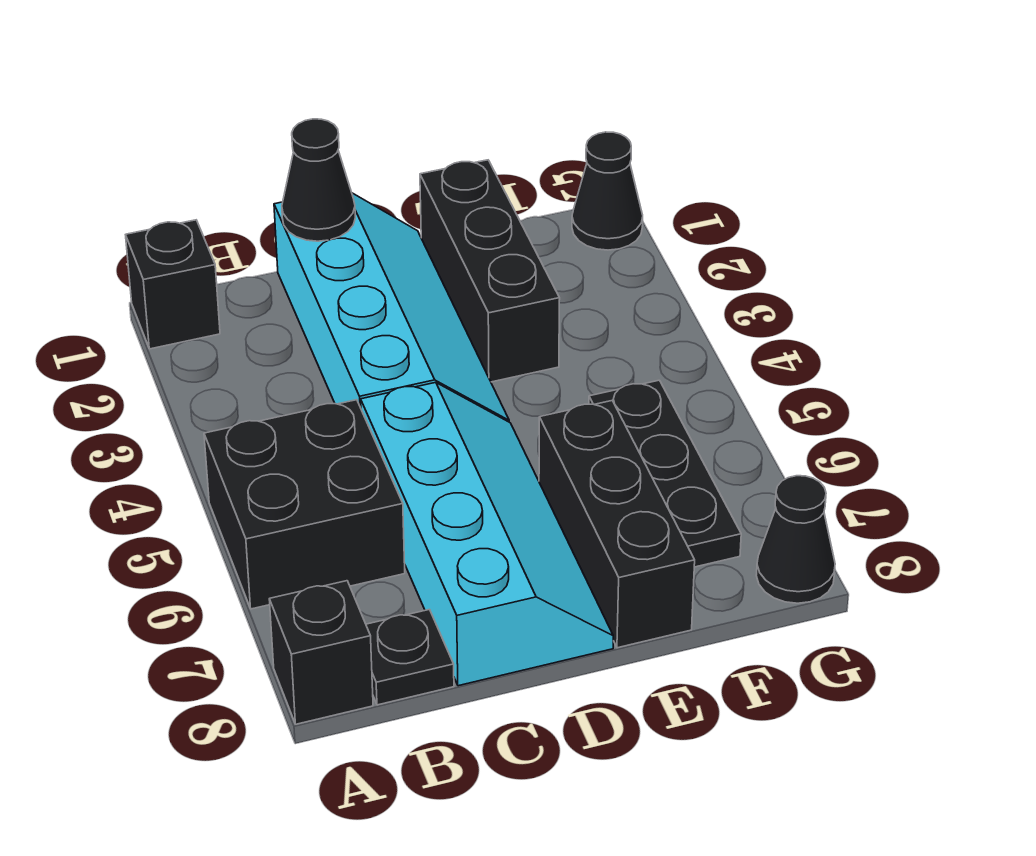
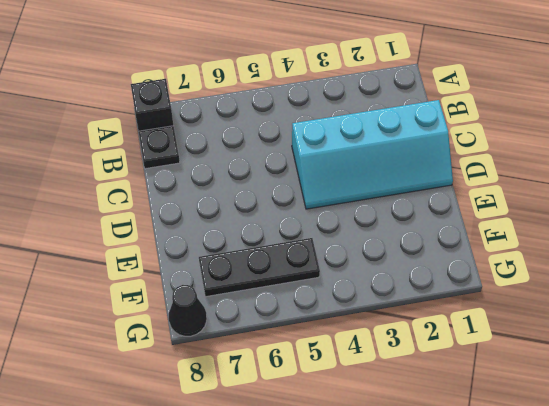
none -> black brick A1 level 1
none -> black brick A5:B6 level 1
none -> cyan slope C5:D8 level 1 top C

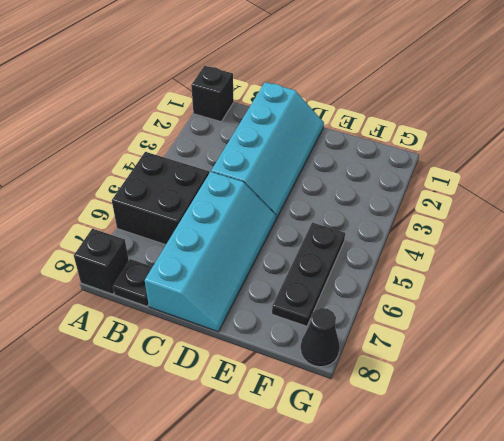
none -> black brick E1:E3 level 1
none -> black brick E6:E8 level 1
none -> black cone G1 level 1

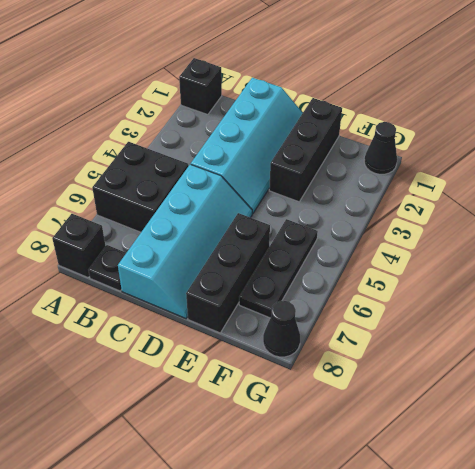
none -> black cone C1 level 2

